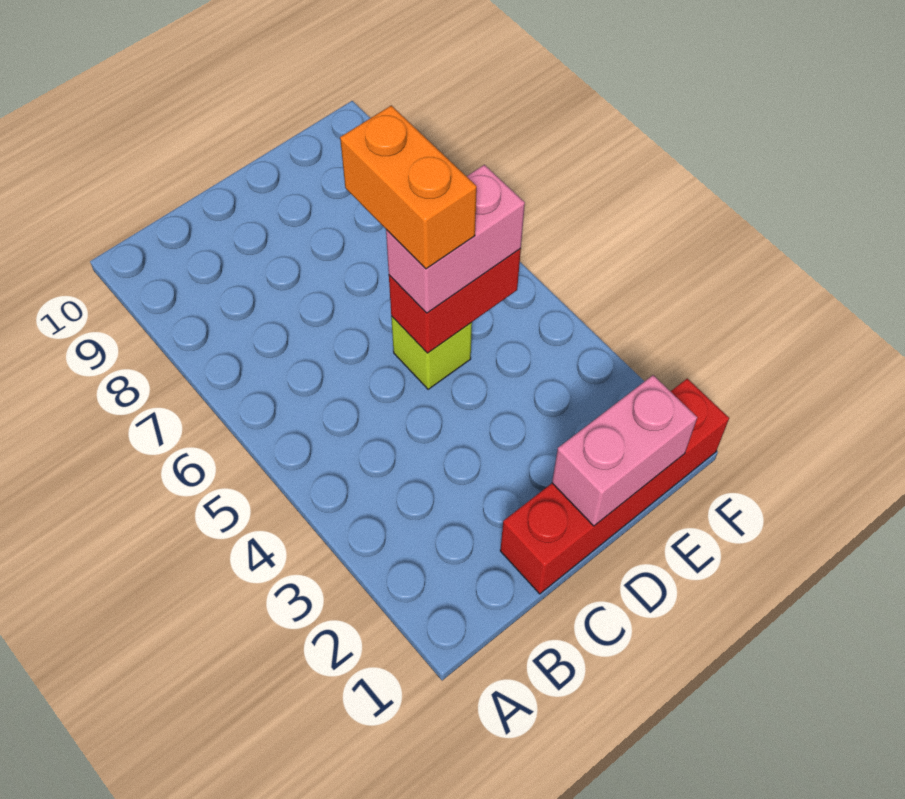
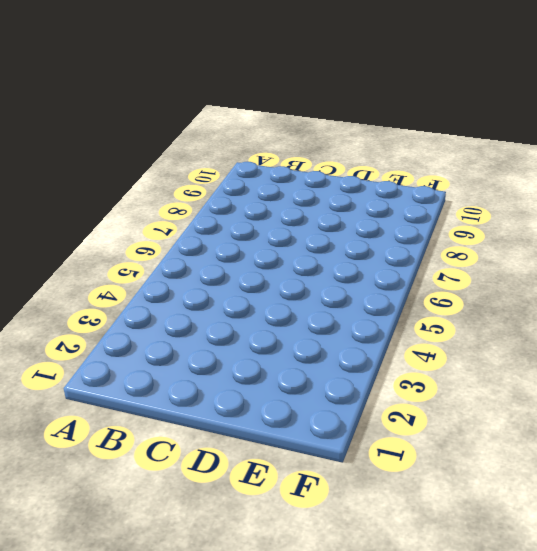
none -> red brick C1:F1 level 1
none -> lime brick D5 level 1

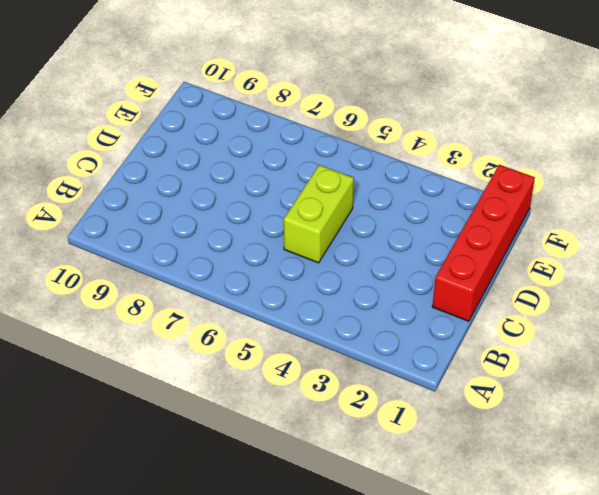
lime brick C5:D5 level 1 -> lime brick D5 level 1
none -> pink brick D1:E1 level 2
none -> red brick D5:E5 level 2

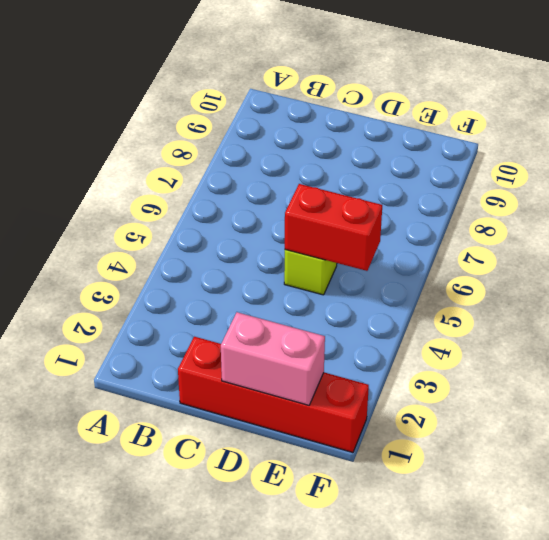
none -> pink brick D5:E5 level 3
none -> orange brick D5:D6 level 4

